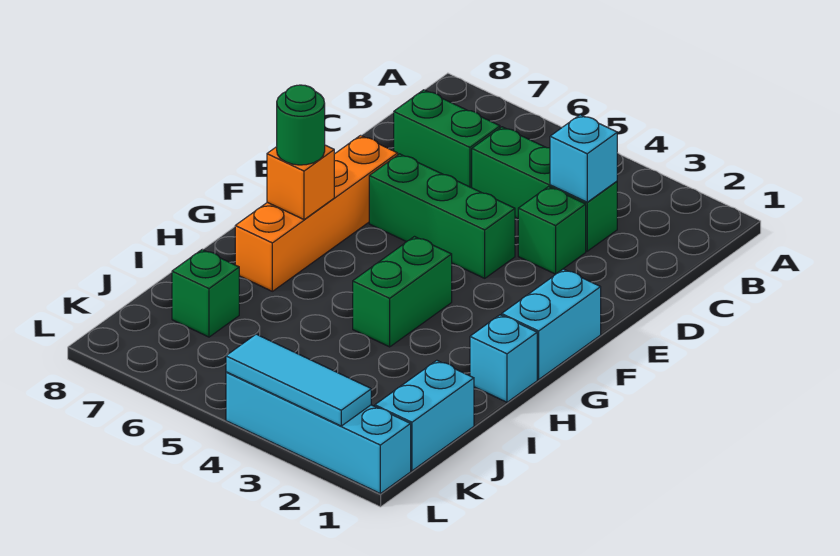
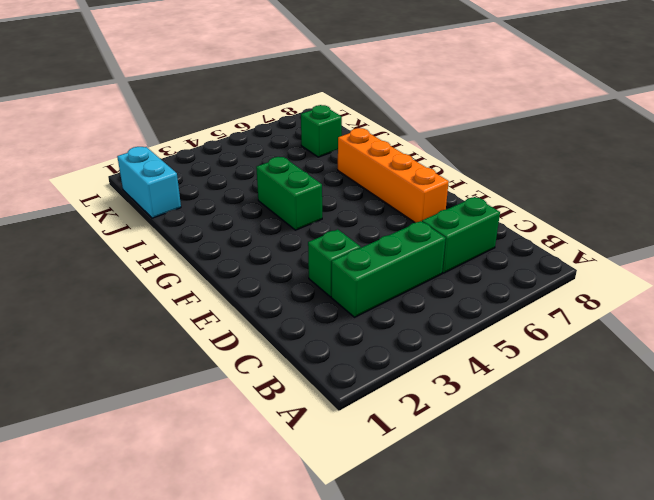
none -> green brick E4:E6 level 1
none -> cyan brick F1:G1 level 1
none -> cyan brick H1 level 1

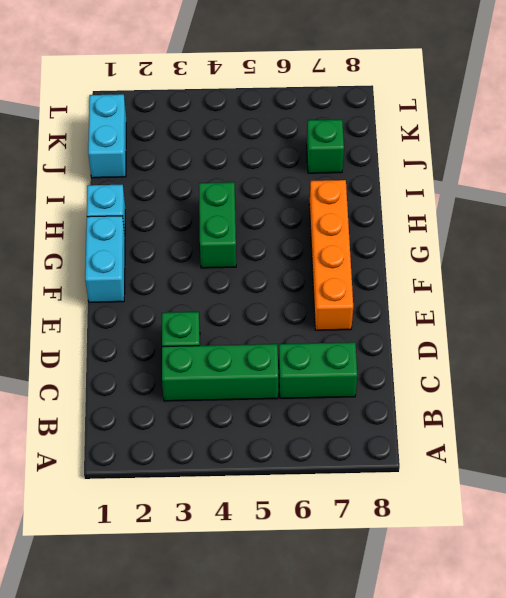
none -> green brick E4:E6 level 1
none -> cyan brick L1:L4 level 1
none -> cyan brick C3 level 2

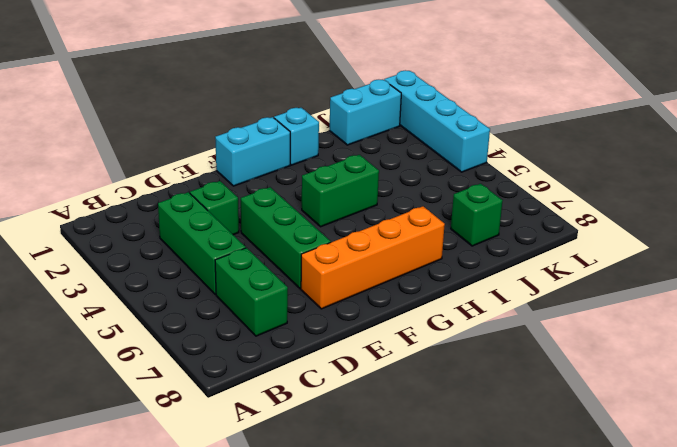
none -> cyan brick C3 level 2
none -> orange brick G7 level 2
none -> cyan tile L2:L4 level 2

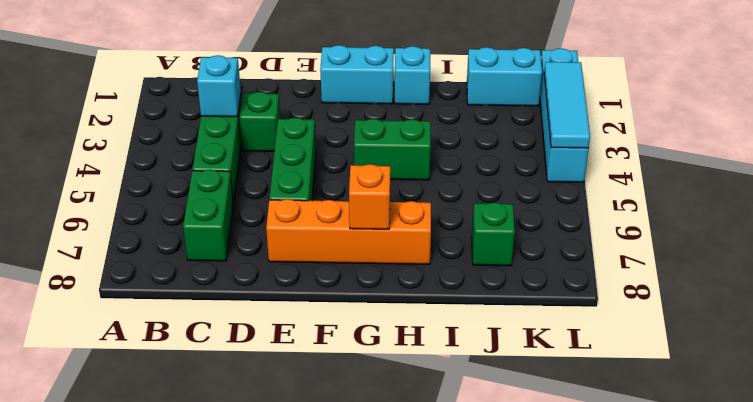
none -> green round brick G7 level 3

